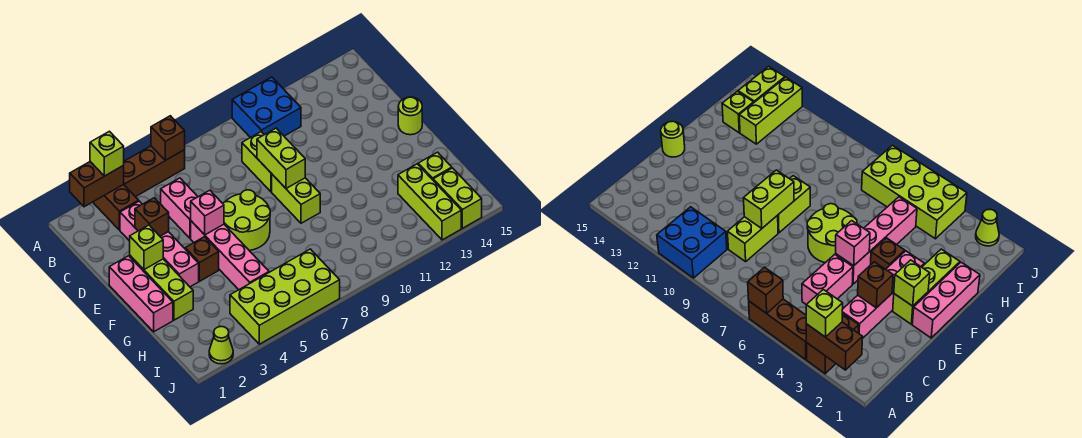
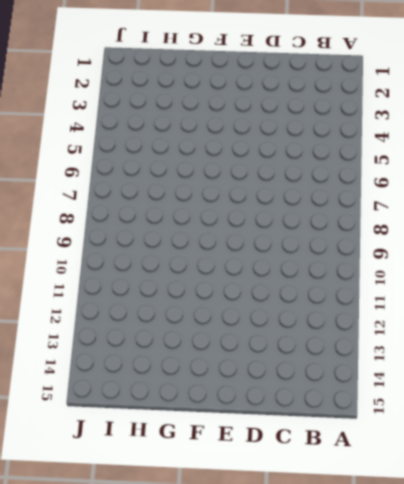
none -> brown brick A3:B3 level 1
none -> brown brick A4:A6 level 1
none -> blue brick A10:B11 level 1

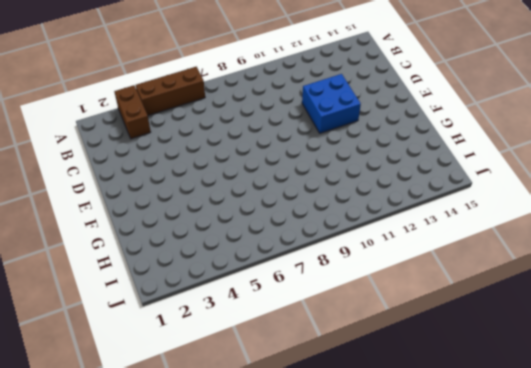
blue brick D11:E12 level 1 -> blue brick A10:B11 level 1
none -> pink brick C3:F3 level 1
none -> pink brick C5:D5 level 1
none -> lime brick C9:D9 level 1

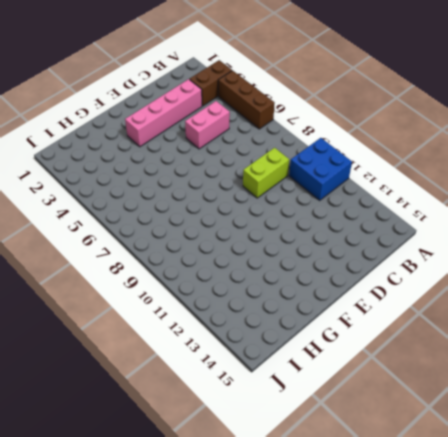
none -> pink brick E1:G1 level 1
none -> lime brick E2:G2 level 1
none -> pink brick E5:H5 level 1

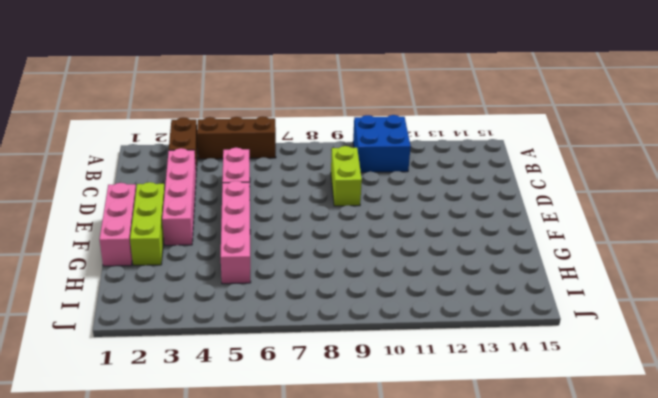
none -> lime round brick E6:F7 level 1
none -> lime brick E9:F9 level 1
none -> lime round brick E15 level 1

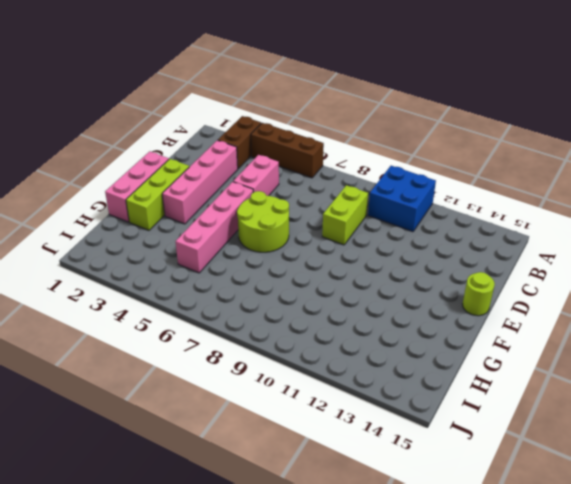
none -> lime brick E9:F9 level 1
none -> brown brick F4 level 1
none -> lime brick H13:J13 level 1

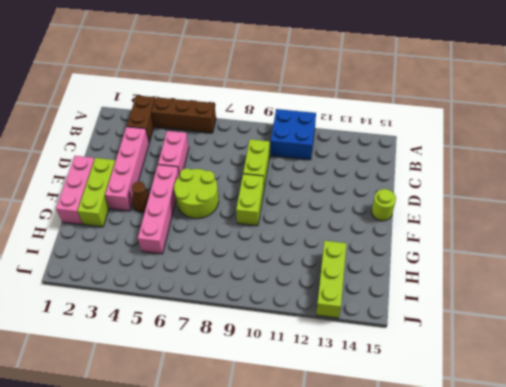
brown cone F4 level 1 -> brown brick F4 level 1
none -> lime brick H14 level 1
none -> lime brick I4:J7 level 1
none -> lime brick I14:J14 level 1

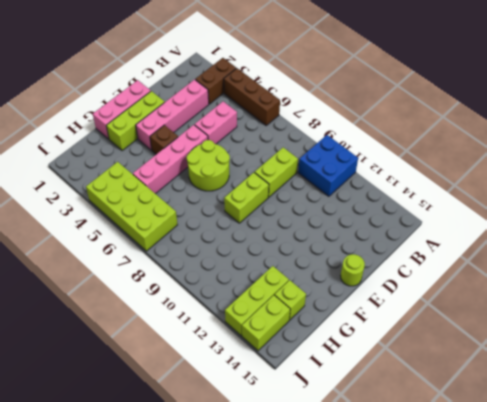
none -> lime cone J2 level 1
none -> brown brick A2:A3 level 2
none -> brown brick A6 level 2

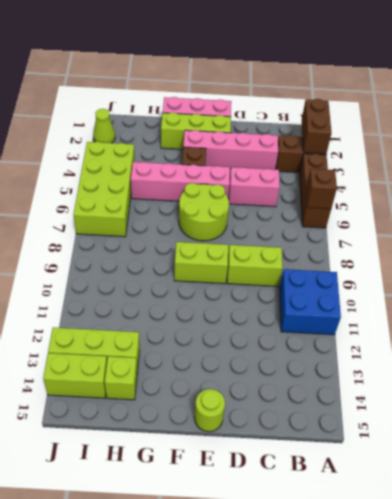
none -> brown brick D3 level 2
none -> lime brick D9:E9 level 2
none -> lime brick E2 level 2

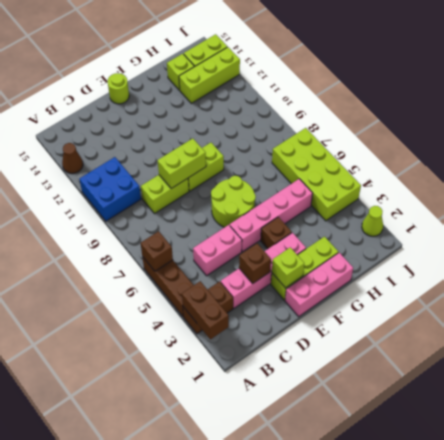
brown cone A13 level 1 -> none
none -> pink brick E5 level 2
none -> lime brick A3 level 3

